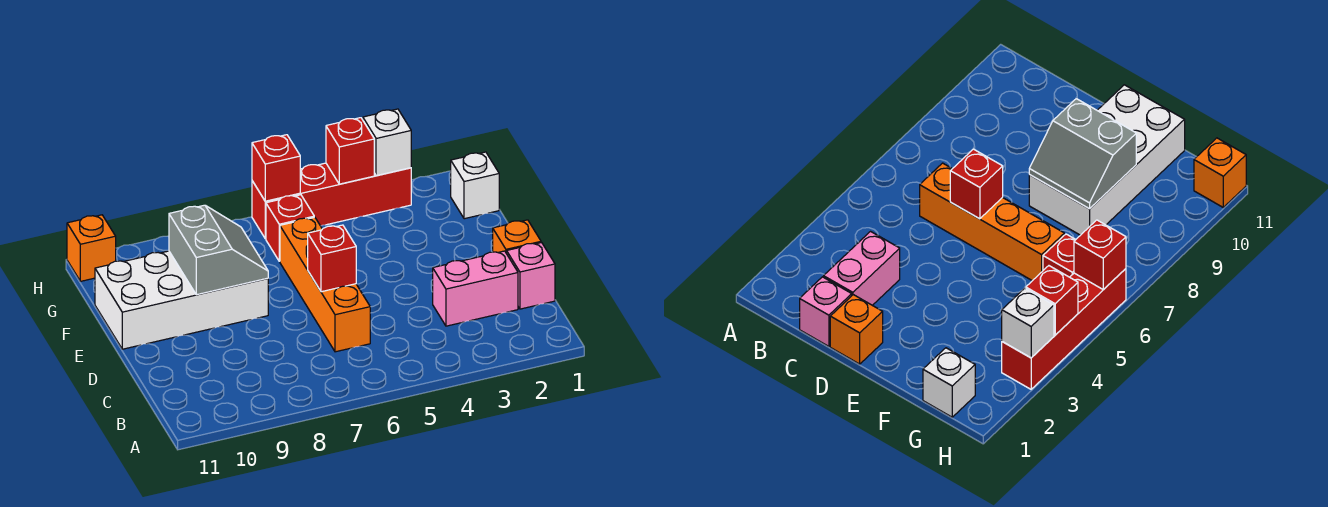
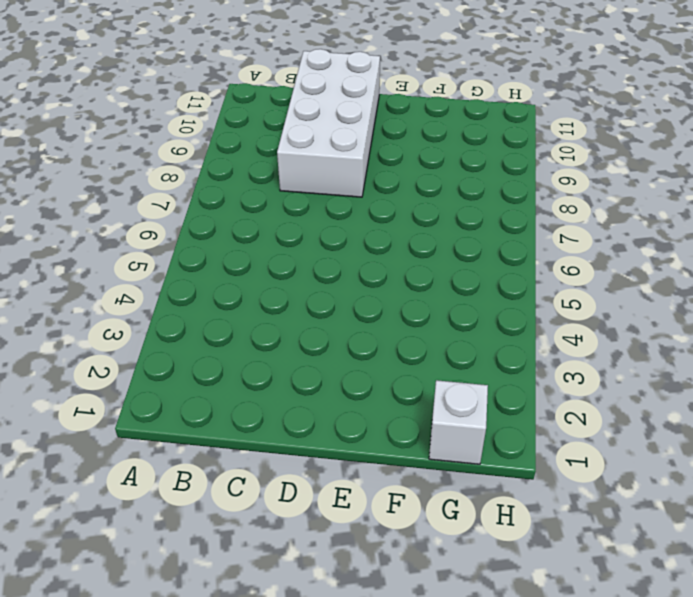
white brick C8:D11 level 1 -> white brick E8:F11 level 1
none -> pink brick C1 level 1
none -> pink brick C2:C3 level 1
none -> orange brick C6:F6 level 1

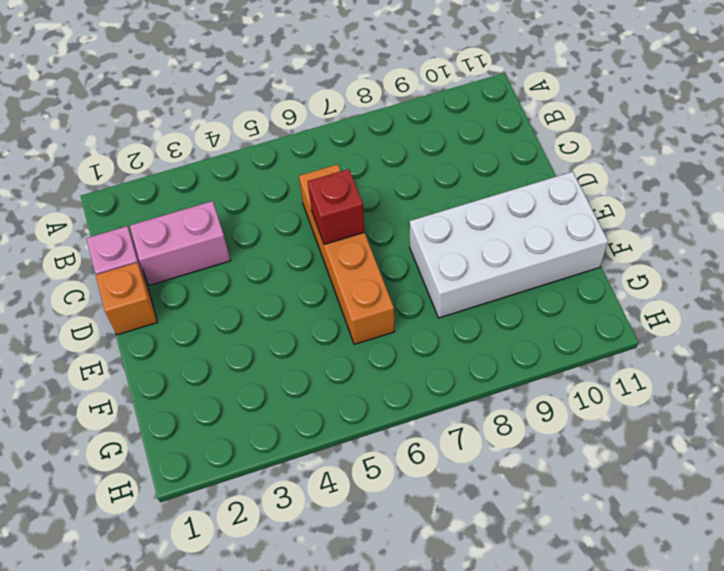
none -> white brick G1 level 1
none -> red brick G6 level 1
none -> red brick H3:H6 level 1

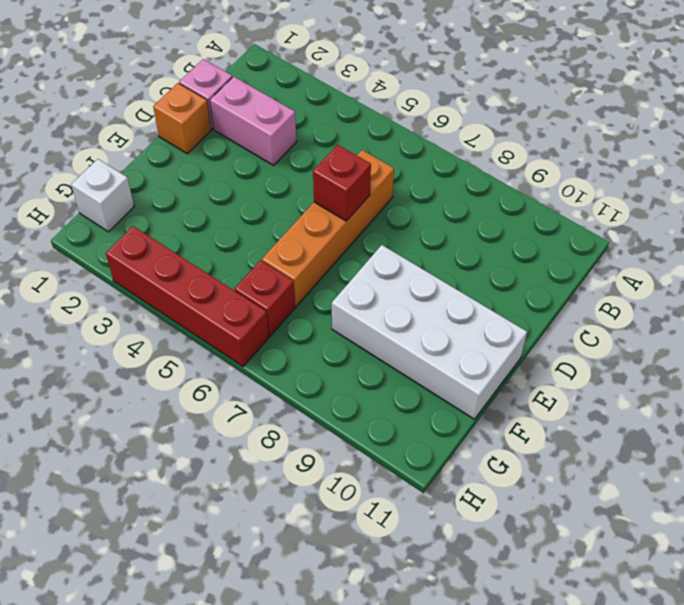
none -> orange brick H11 level 1
none -> grey slope E8:F9 level 2 top 9
none -> white brick H3 level 2

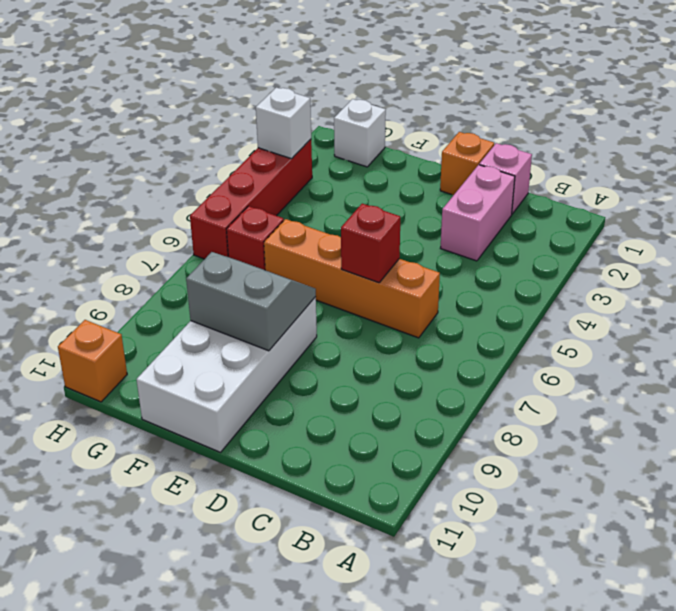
none -> red brick H4 level 2
none -> red brick H6 level 2

